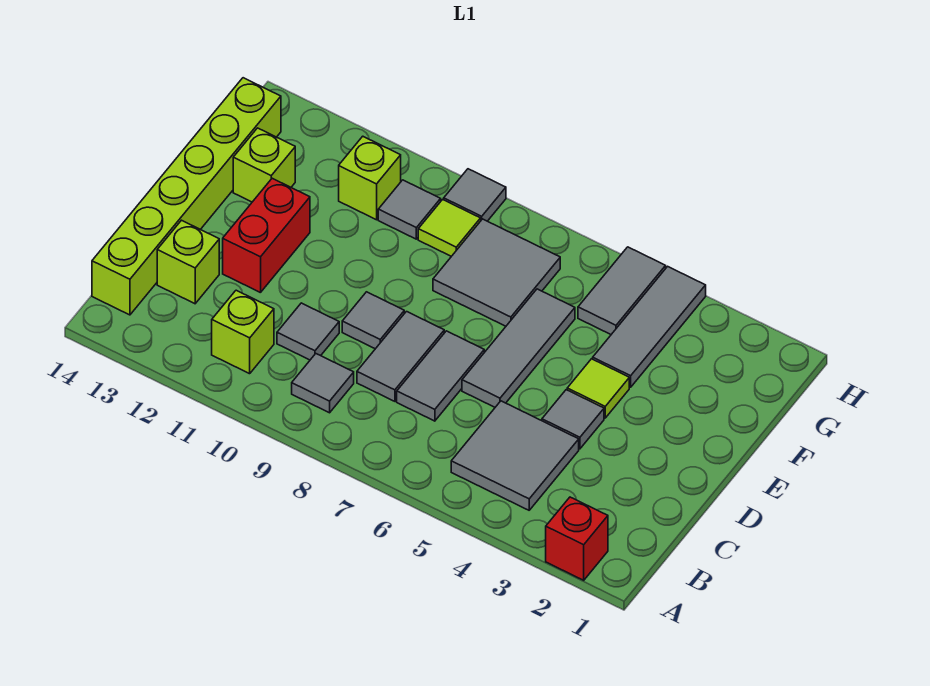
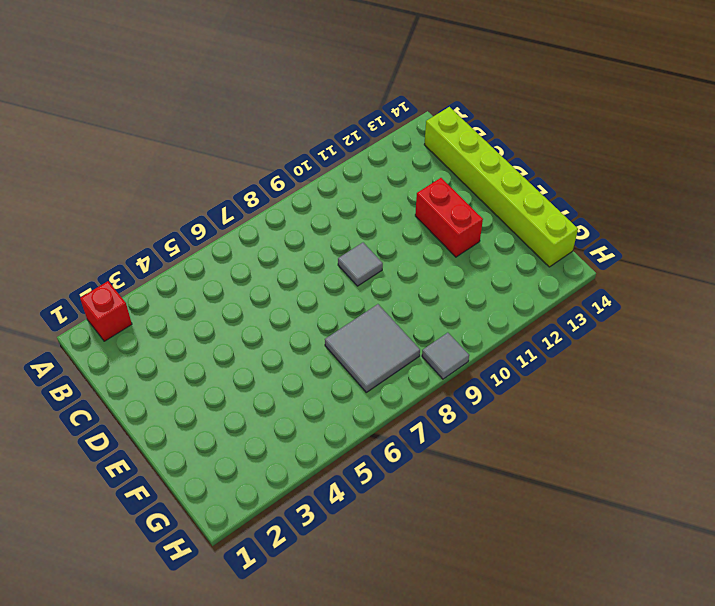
none -> grey tile B4:C5 level 1
none -> grey tile B9 level 1
none -> lime brick B11 level 1

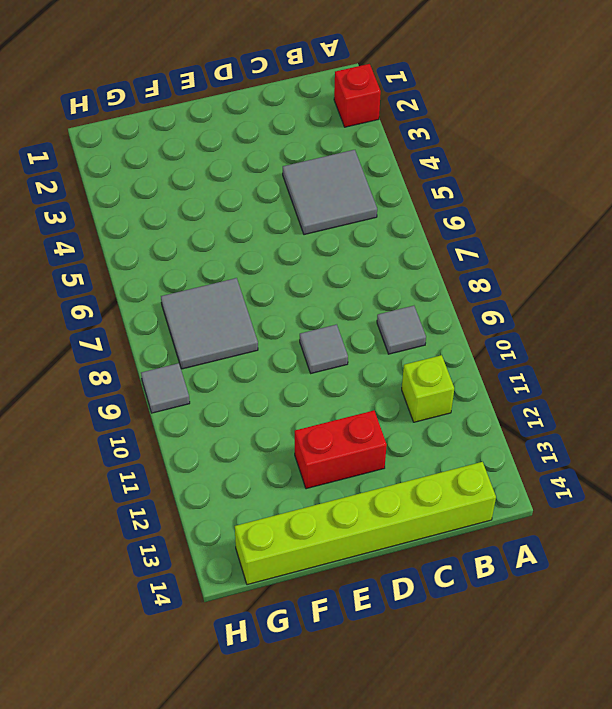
none -> grey tile C7:D7 level 1
none -> grey tile C8:D8 level 1
none -> grey tile C10 level 1

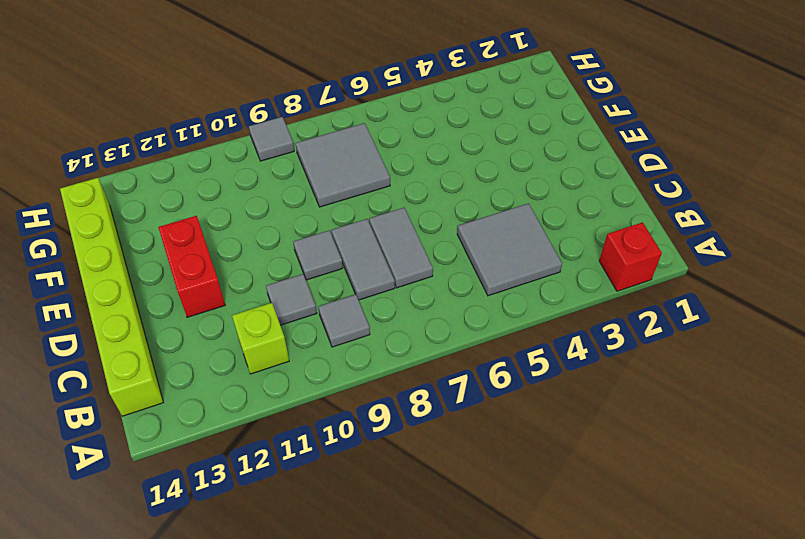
none -> lime brick C13 level 1
none -> grey tile D4 level 1
none -> grey tile D6:F6 level 1

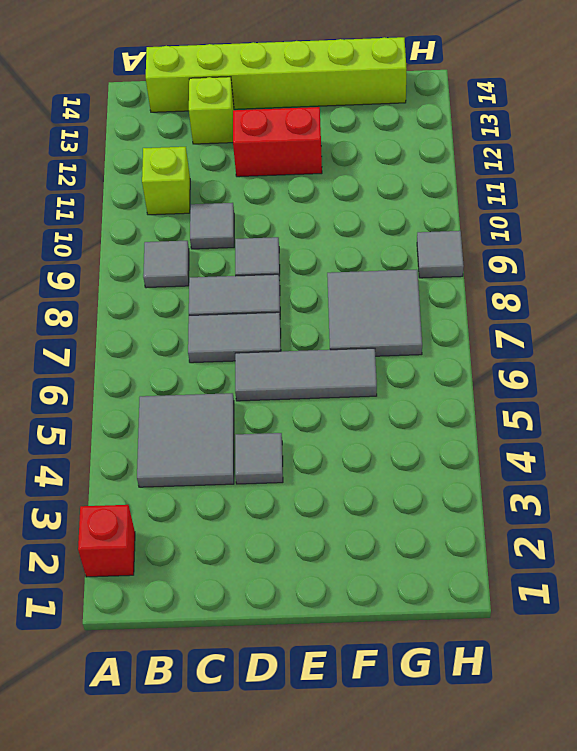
none -> lime tile E4 level 1
none -> grey tile F4:H4 level 1
none -> lime brick F13 level 1

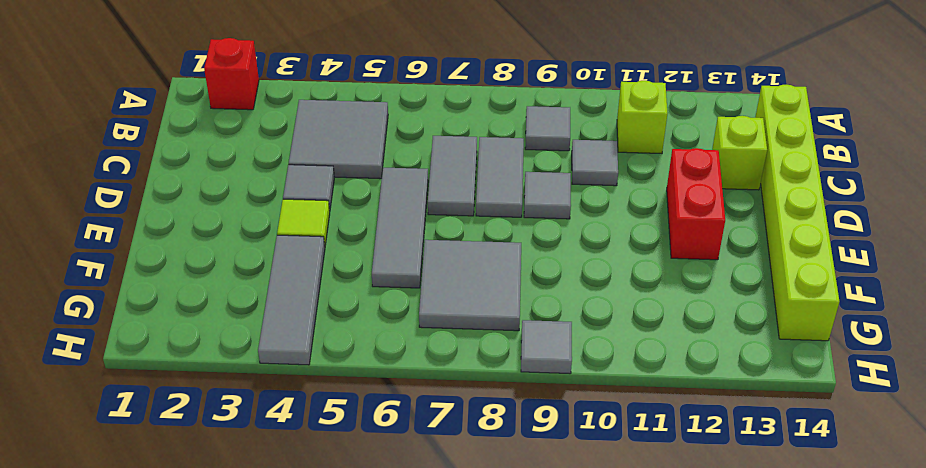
none -> lime brick F13 level 1
none -> grey tile G5:H5 level 1
none -> lime tile G9 level 1

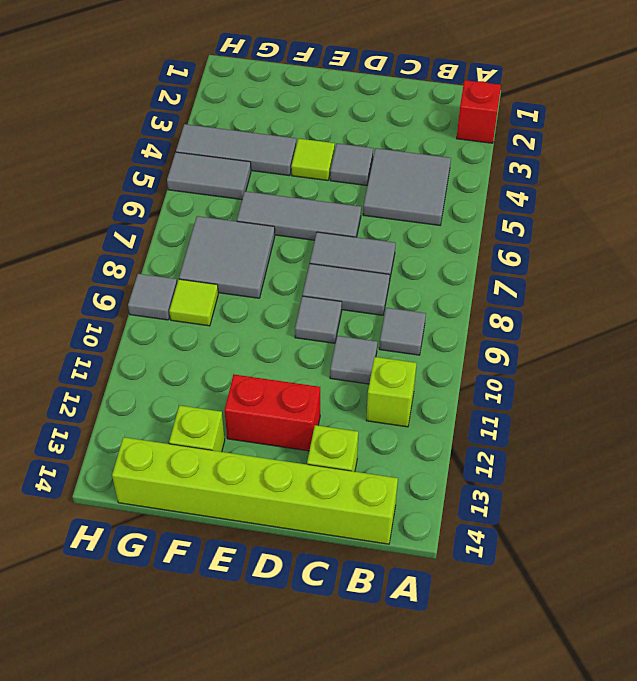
none -> grey tile G10 level 1
none -> lime brick G11 level 1

